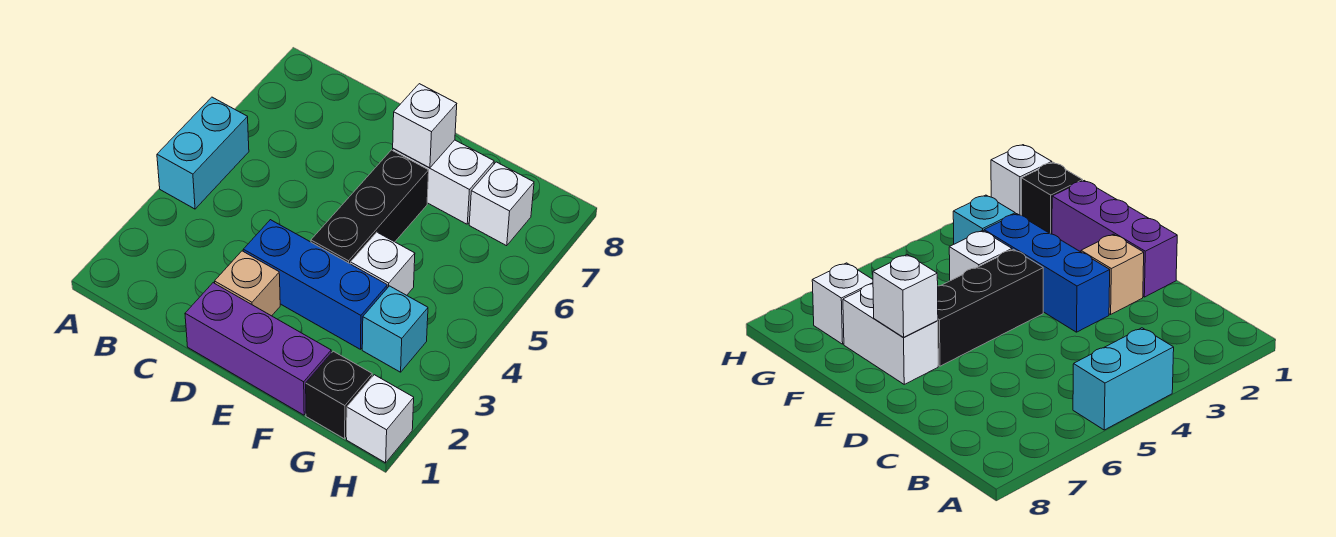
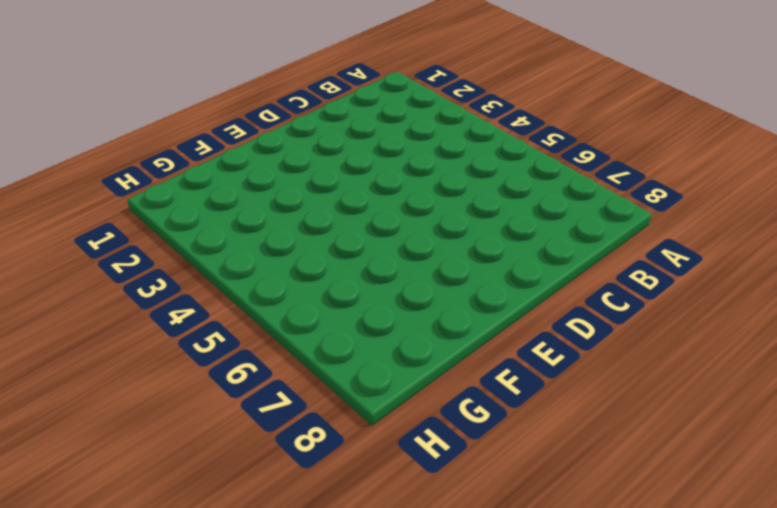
none -> cyan brick A4:A5 level 1
none -> purple brick D1:F1 level 1
none -> tan brick D2 level 1

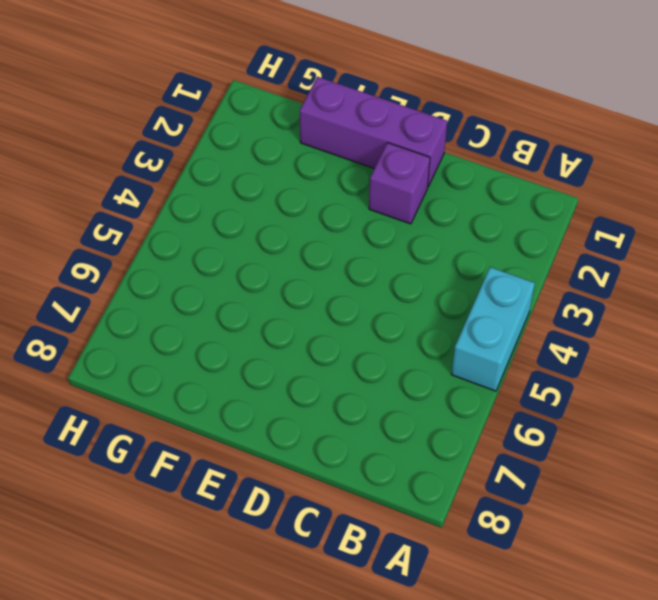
purple brick D2 level 1 -> tan brick D2 level 1
none -> blue brick D3:F3 level 1
none -> black brick E4:E6 level 1
none -> white brick E7:F7 level 1

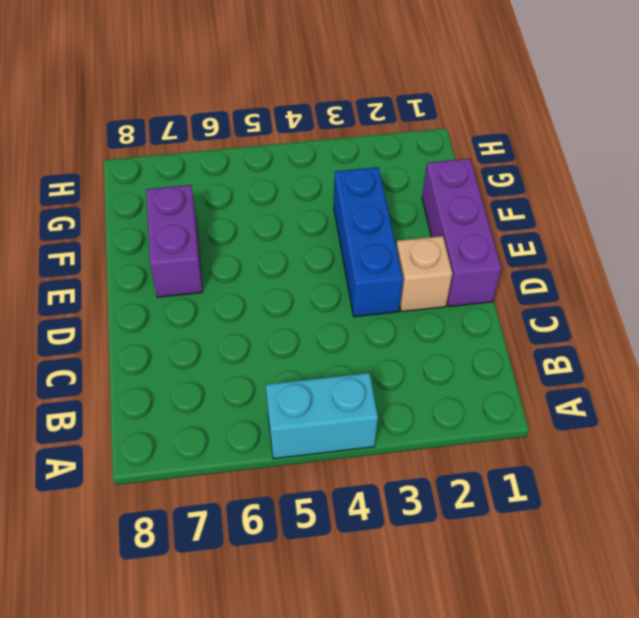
purple brick E7:F7 level 1 -> white brick E7:F7 level 1
none -> black brick E4:E6 level 1
none -> white brick F4 level 1
none -> black brick G1 level 1

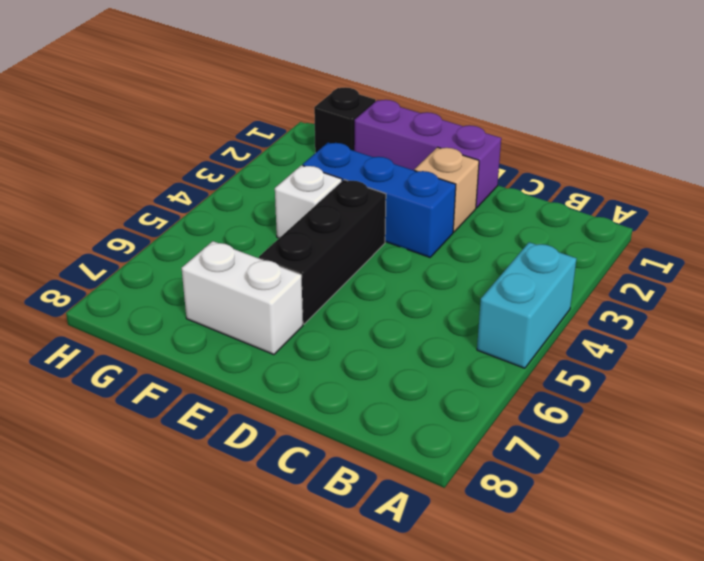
none -> cyan brick G3 level 1
none -> white brick G7 level 1
none -> white brick H1 level 1

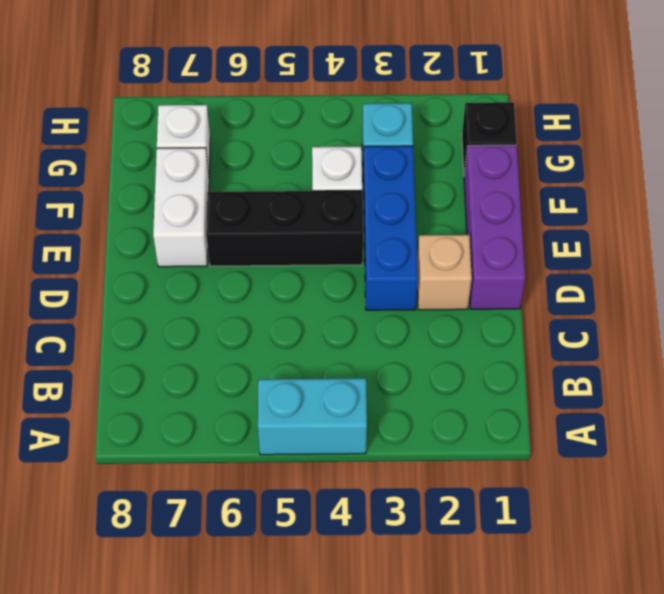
none -> white brick H1 level 1
none -> white brick E7 level 2

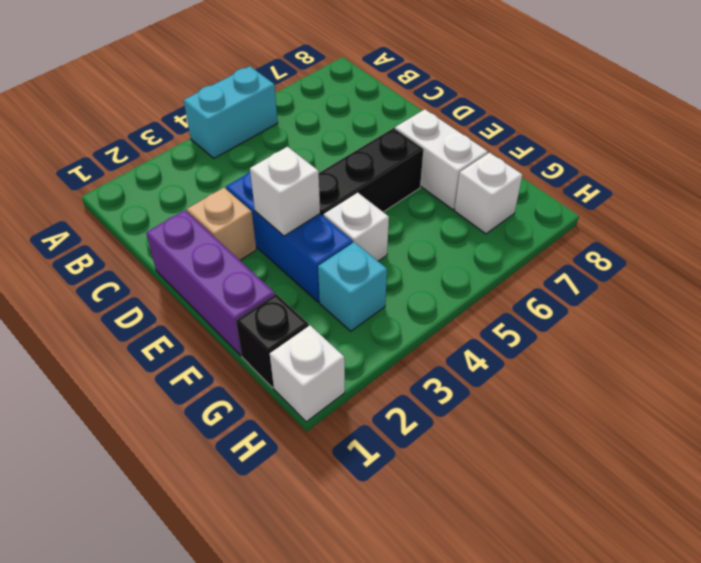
white brick E3 level 2 -> white brick E7 level 2

